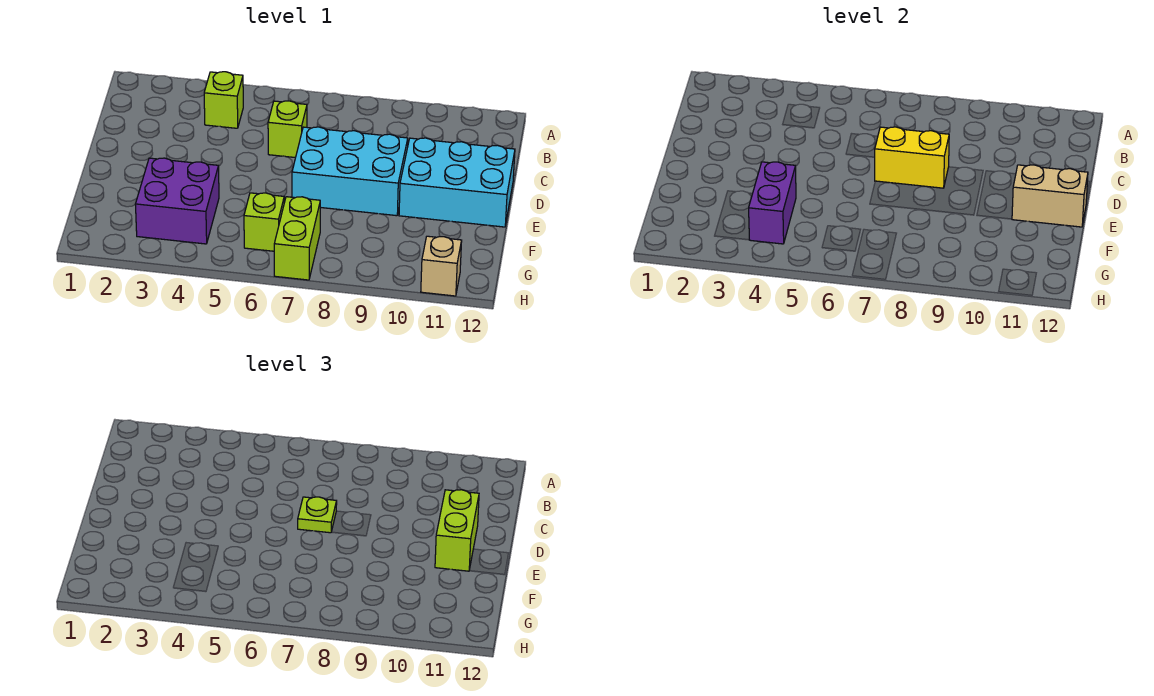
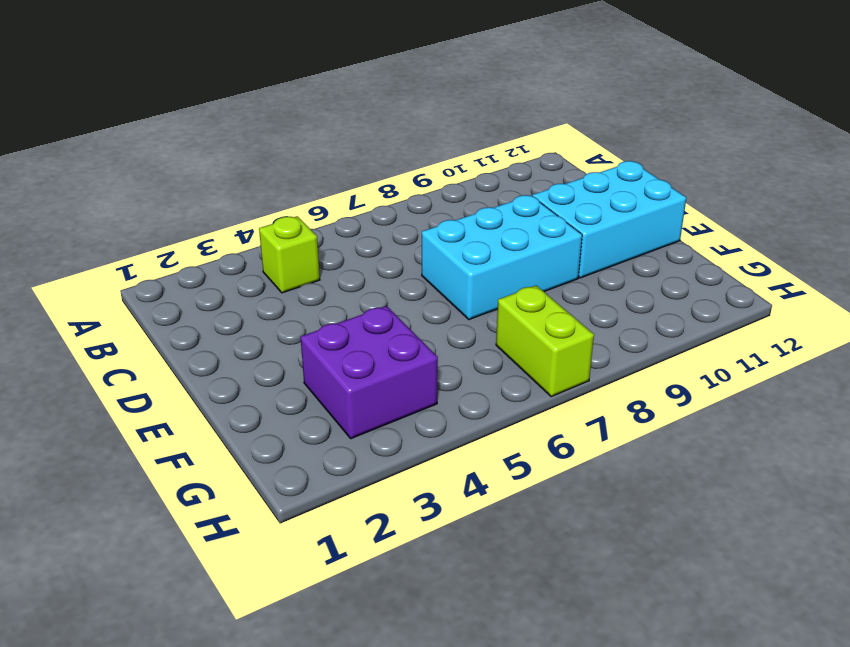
none -> lime brick C6 level 1
none -> lime brick G6 level 1
none -> tan brick H11 level 1

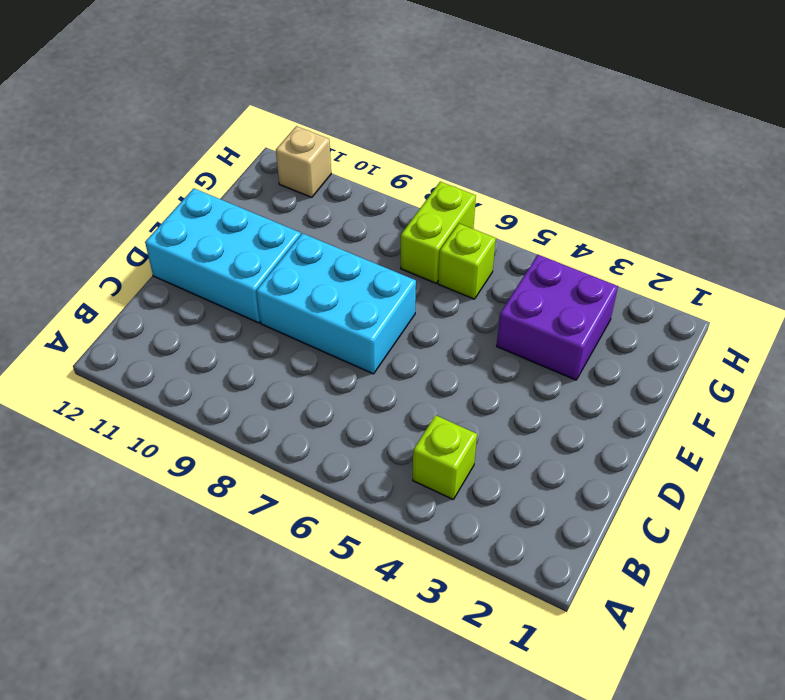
none -> lime brick C6 level 1
none -> yellow brick D7:D8 level 2
none -> tan brick E11:E12 level 2

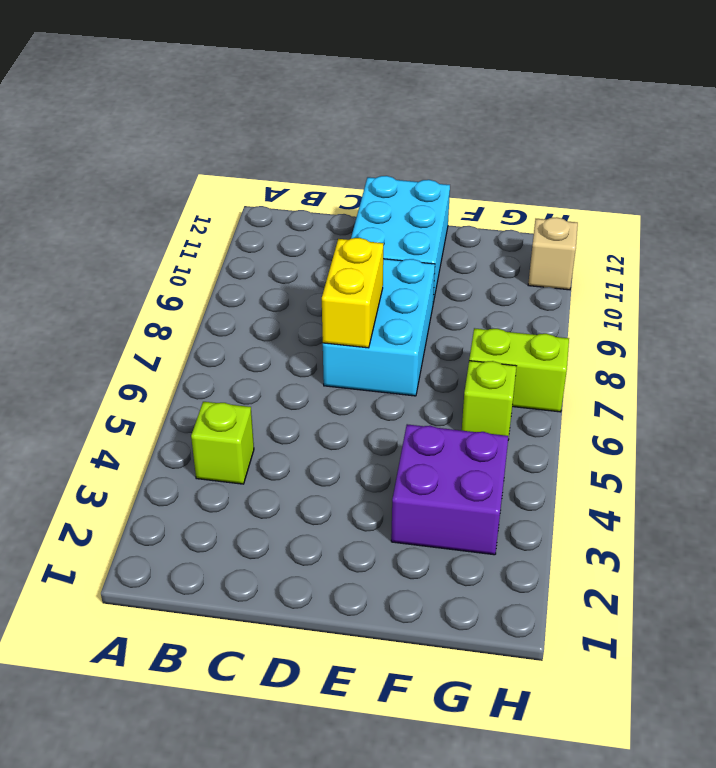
none -> lime brick C6 level 1
none -> tan brick E11:E12 level 2
none -> purple brick F4:G4 level 2

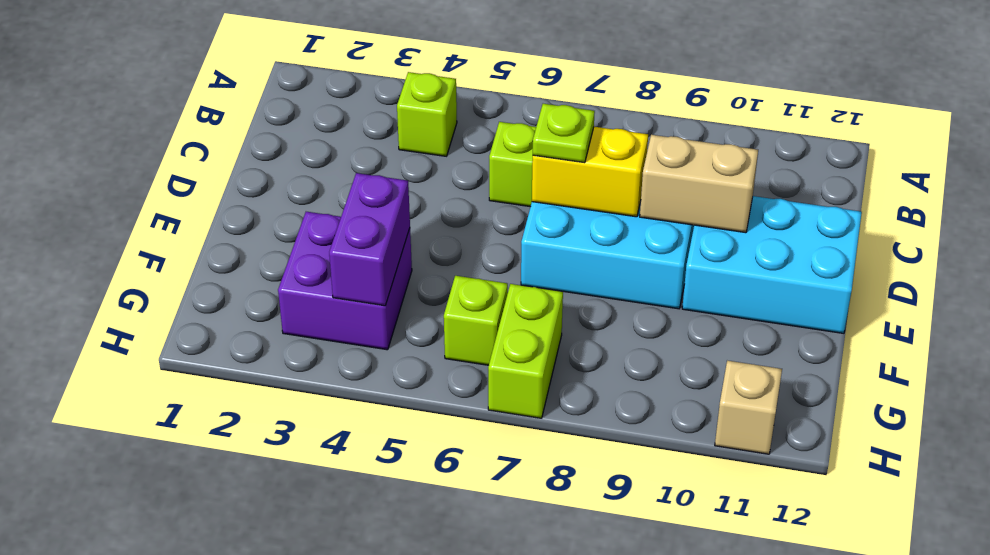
tan brick D9:D10 level 2 -> tan brick E11:E12 level 2
none -> lime brick D11:E11 level 3

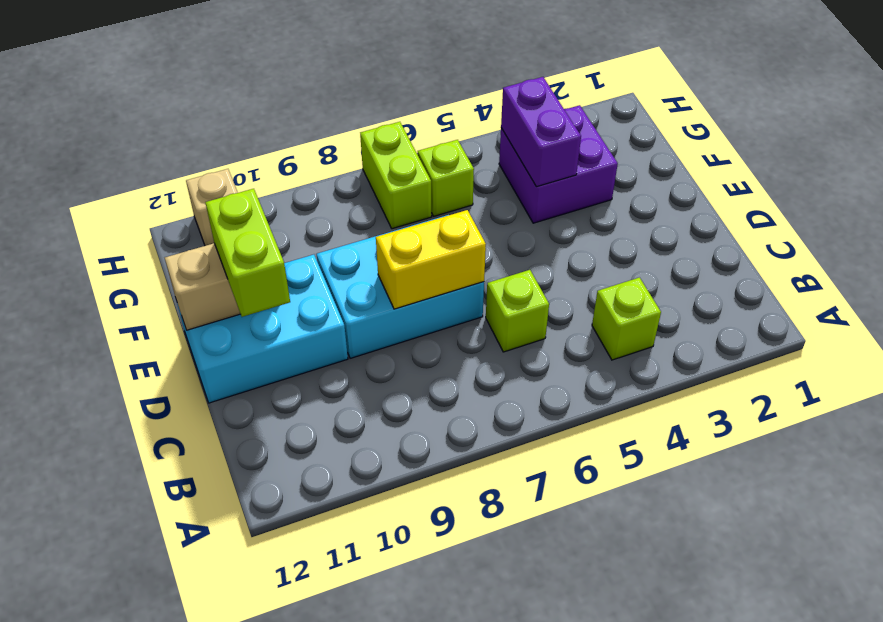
none -> lime plate D7 level 3

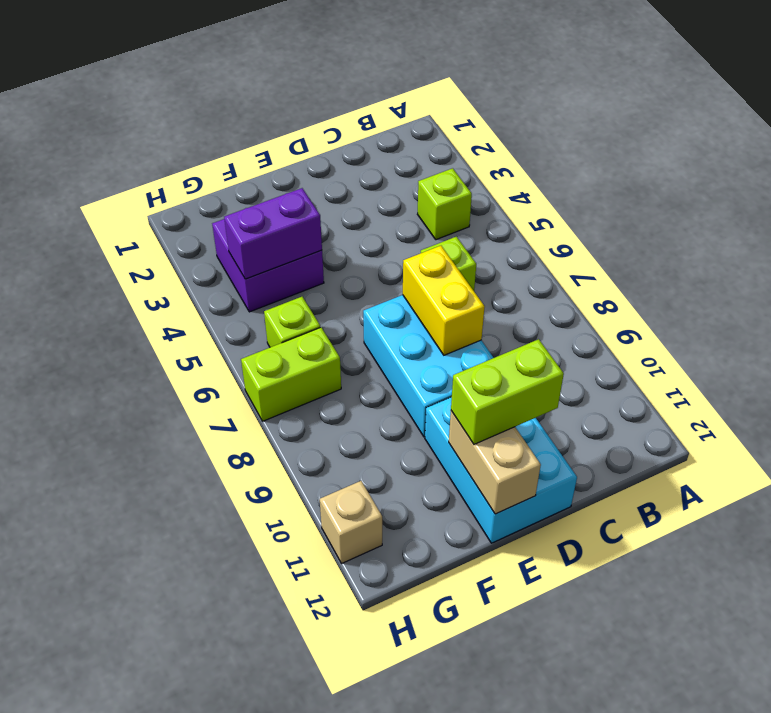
none -> lime plate D7 level 3

